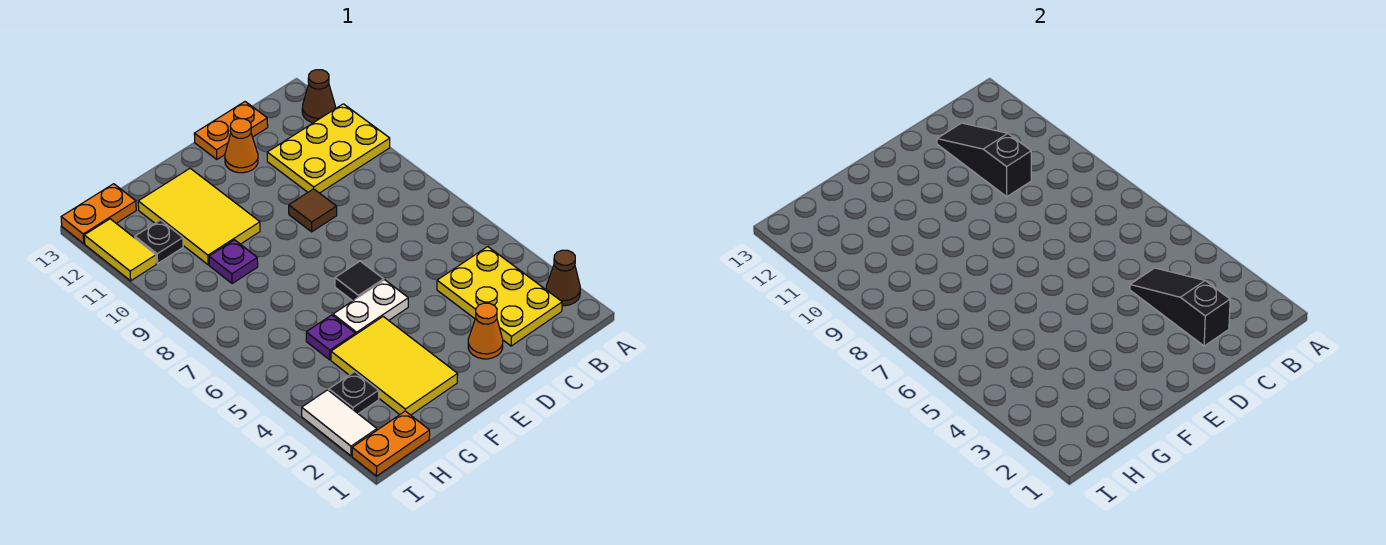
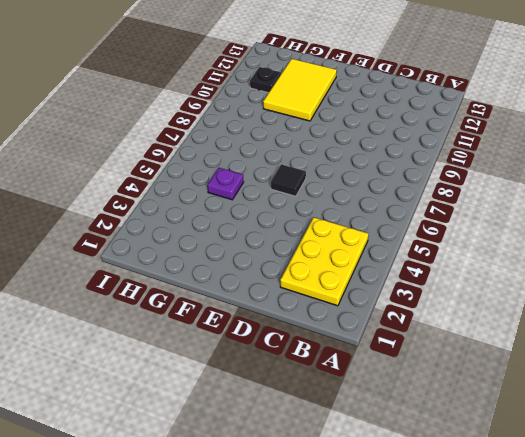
none -> brown cone A2 level 1
none -> yellow plate A10:C11 level 1
none -> brown cone A12 level 1

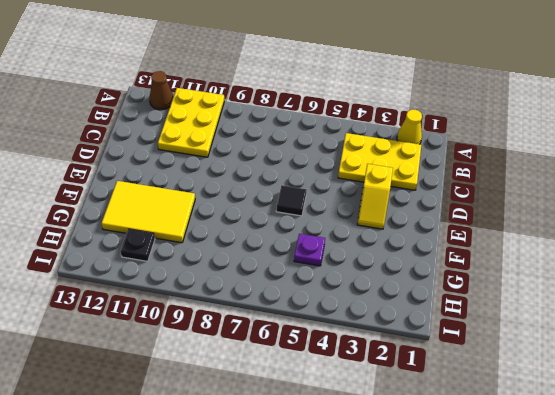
yellow cone A2 level 1 -> brown cone A2 level 1
yellow slope D3:E3 level 1 top D -> none
none -> orange plate C13:D13 level 1
none -> orange cone D2 level 1
none -> brown tile D9 level 1

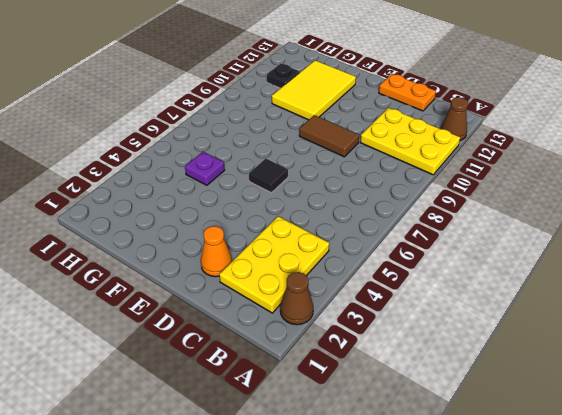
brown tile D9:E9 level 1 -> brown tile D9 level 1
none -> orange cone D12 level 1
none -> white plate E5:F5 level 1
none -> yellow tile F2:G4 level 1

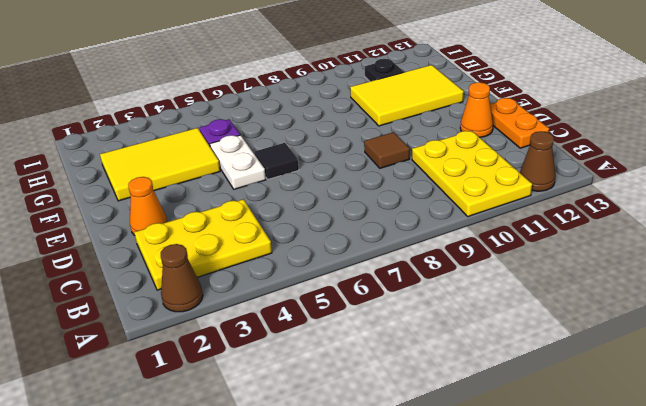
none -> purple plate G9 level 1
none -> orange plate H1:I1 level 1
none -> black plate H3 level 1

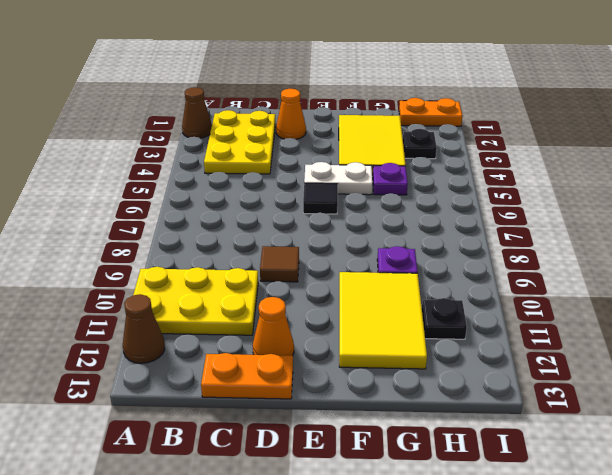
none -> orange plate H13:I13 level 1
none -> white tile I2:I3 level 1
none -> yellow tile I11:I12 level 1

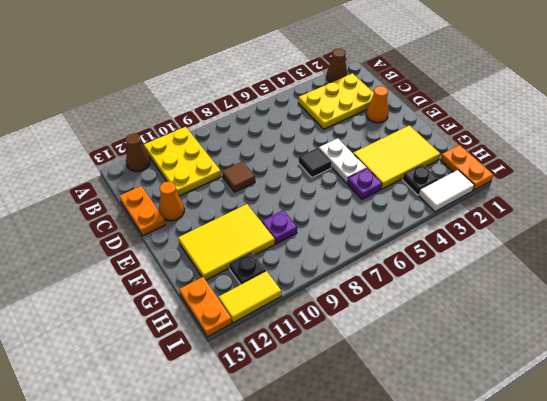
none -> black slope C2:C4 level 2 top 2
none -> black slope C10:C12 level 2 top 10

